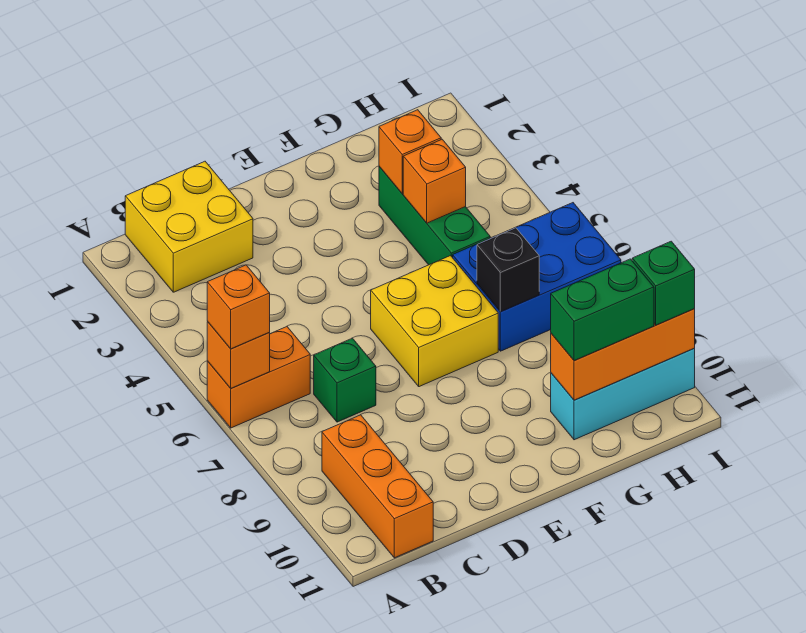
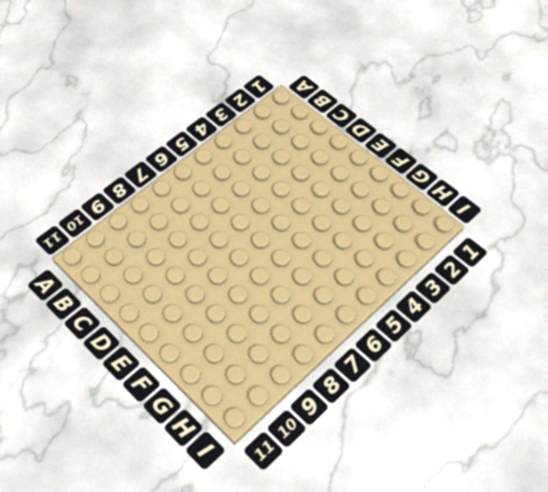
none -> orange brick A6:B6 level 1
none -> yellow brick B1:C2 level 1
none -> orange brick B9:B11 level 1

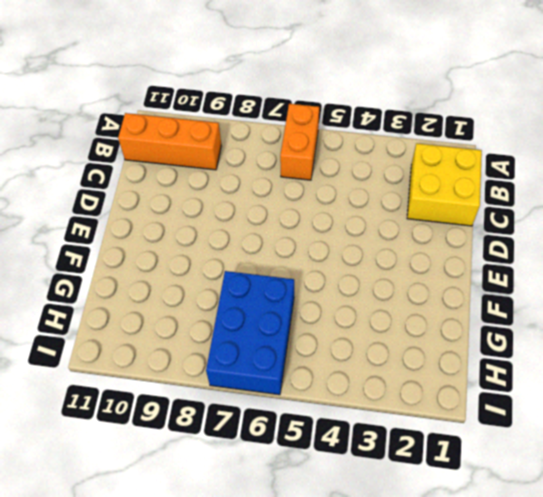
none -> green brick C7 level 1
none -> yellow brick E6:F7 level 1
none -> green brick G3:G5 level 1

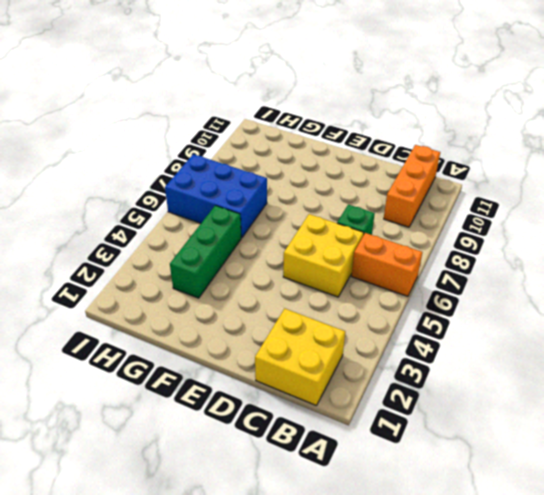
yellow brick C5:D6 level 1 -> yellow brick E6:F7 level 1
none -> cyan brick G10:I10 level 1
none -> orange brick A6 level 2
none -> orange brick G3 level 2

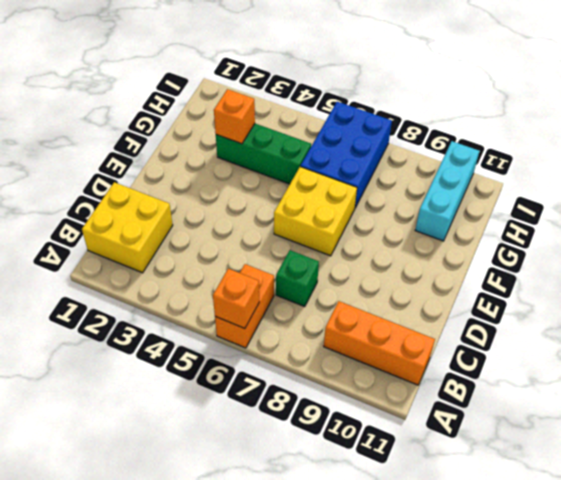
none -> orange brick G4 level 2
none -> black brick G7 level 2
none -> orange brick G10:I10 level 2

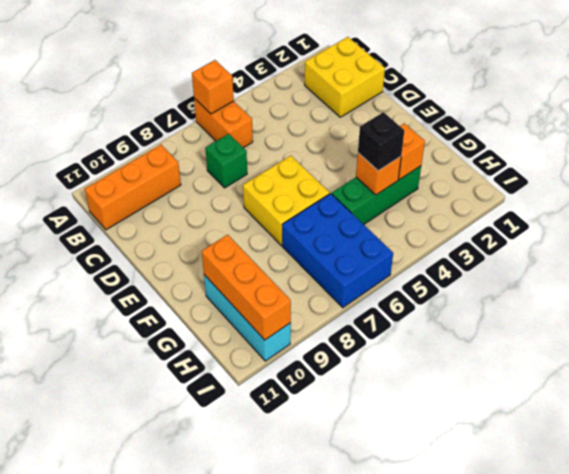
black brick G4 level 3 -> black brick G7 level 2
none -> orange brick A6 level 3
none -> green brick G10:H10 level 3
none -> green brick I10 level 3

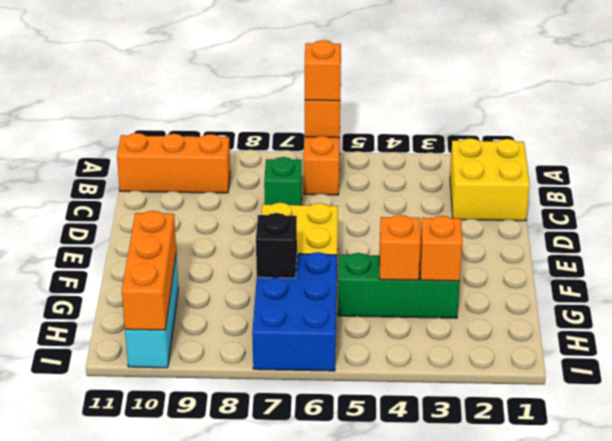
none -> green brick G10:H10 level 3
none -> green brick I10 level 3

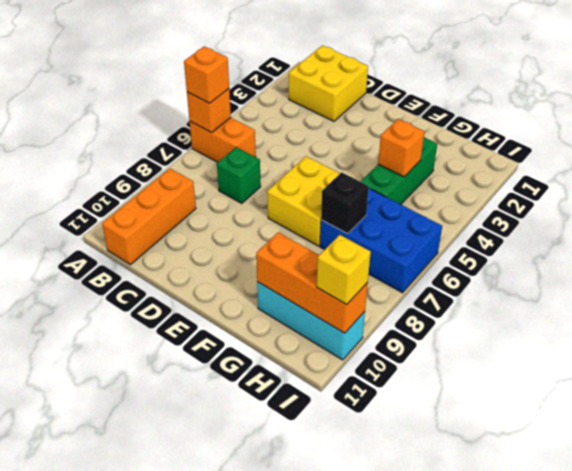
yellow brick I10 level 3 -> green brick I10 level 3
none -> orange brick G3 level 2
none -> green brick G10:H10 level 3

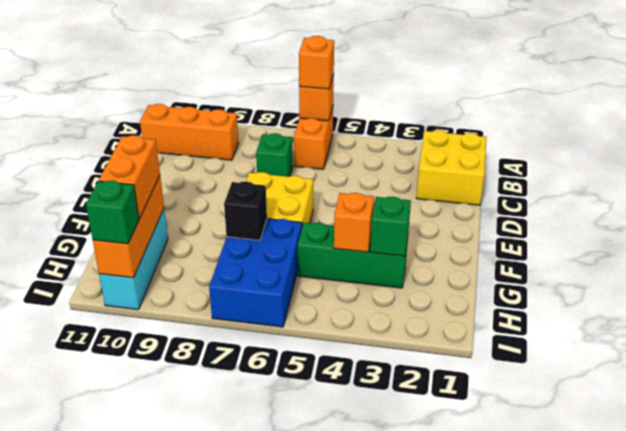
green brick G3 level 2 -> orange brick G3 level 2
orange brick G10:H10 level 3 -> green brick G10:H10 level 3

